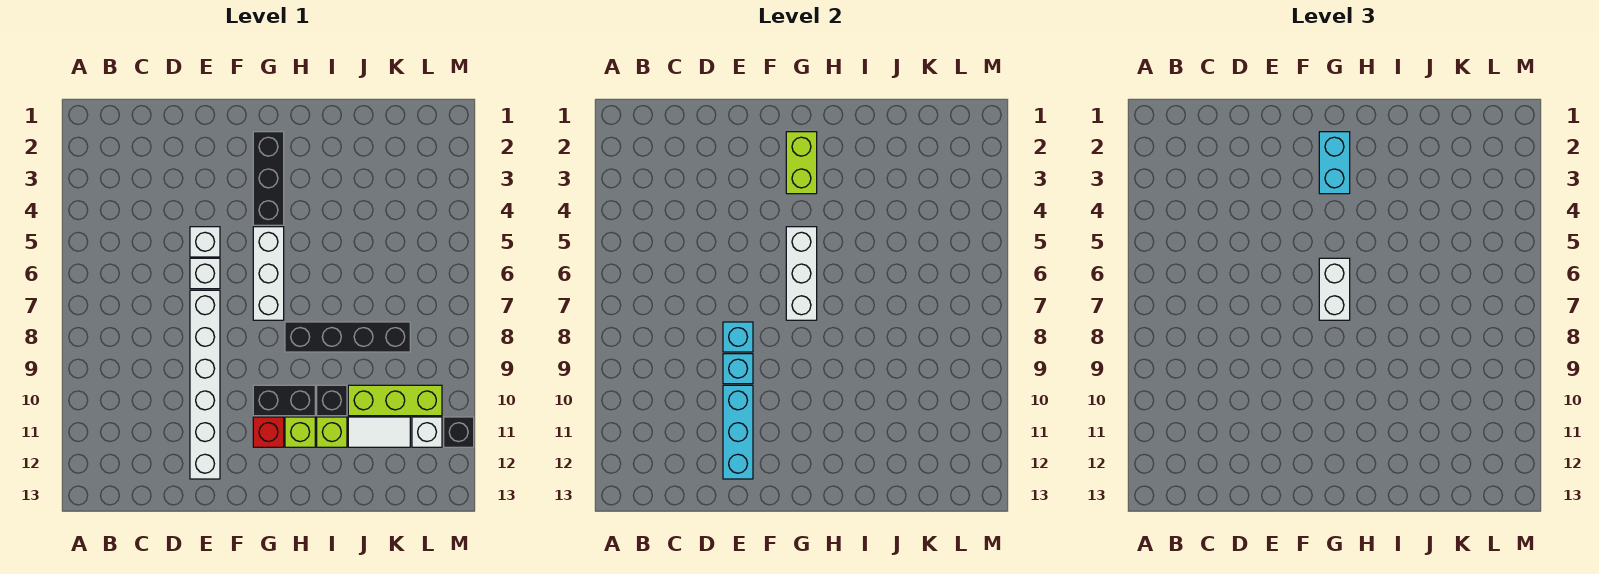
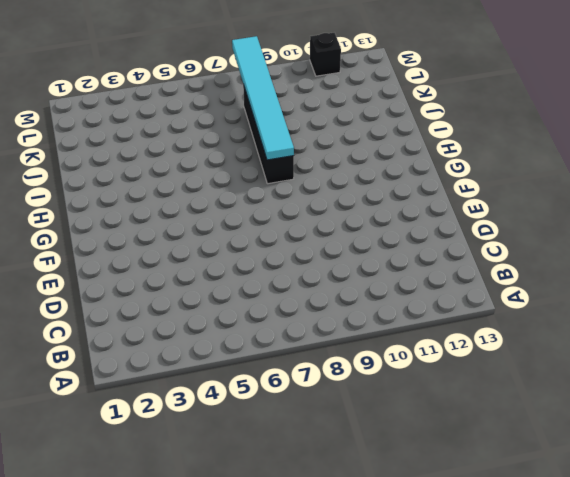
cyan tile H8:M8 level 2 -> none
none -> white brick E5 level 1
none -> white brick E6 level 1
none -> white brick E7:E12 level 1

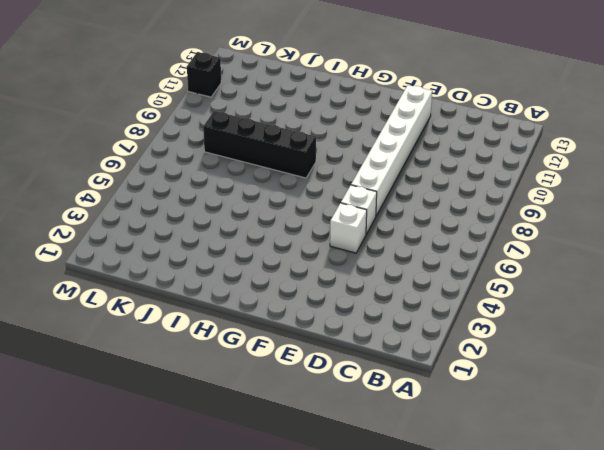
none -> black brick G2:G4 level 1
none -> white brick G5:G7 level 1
none -> black brick G10:H10 level 1

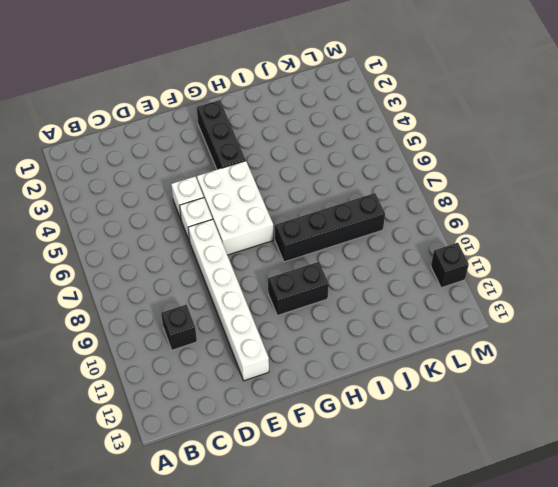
black brick C10 level 1 -> black brick I10 level 1
white brick F5:G7 level 1 -> white brick G5:G7 level 1
none -> red brick G11 level 1
none -> lime brick H11 level 1
none -> lime brick I11 level 1

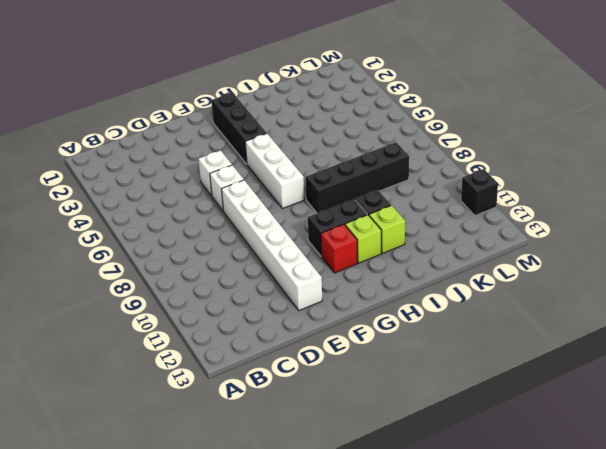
none -> lime brick J10:L10 level 1
none -> white tile J11:K11 level 1
none -> white brick L11 level 1

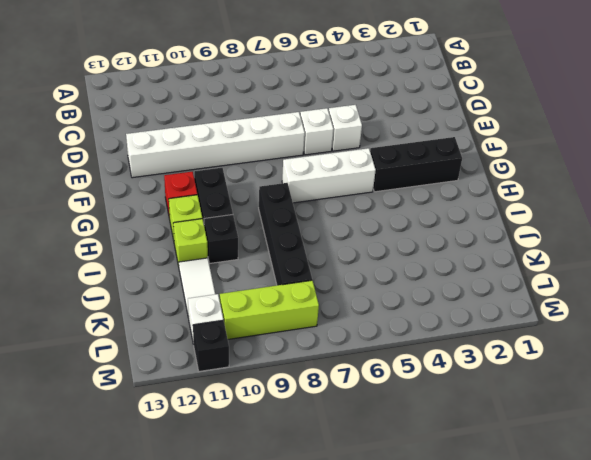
lime brick L8:L10 level 1 -> lime brick J10:L10 level 1
none -> cyan brick E8 level 2
none -> cyan brick E9 level 2
none -> cyan brick E10:E12 level 2

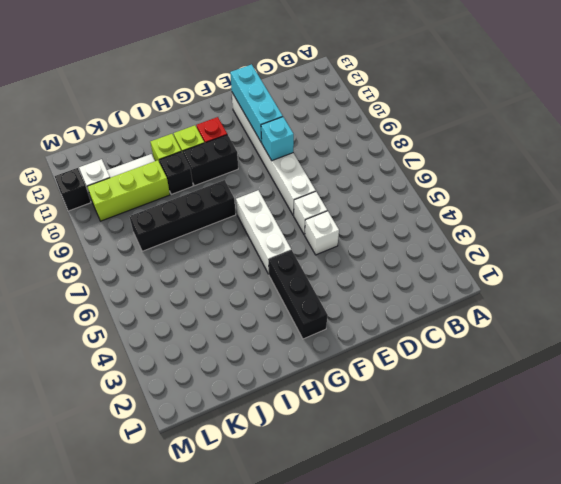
none -> cyan brick E8 level 2
none -> lime brick G2:G3 level 2
none -> white brick G5:G7 level 2

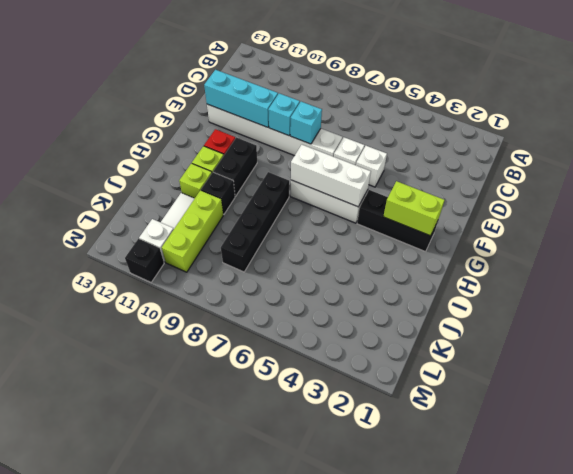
none -> cyan brick G2:G3 level 3
none -> white brick G6:G7 level 3

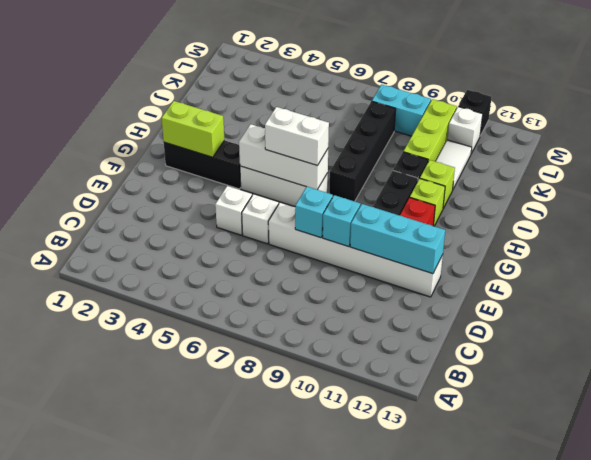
cyan brick L8:L9 level 1 -> cyan brick G2:G3 level 3

